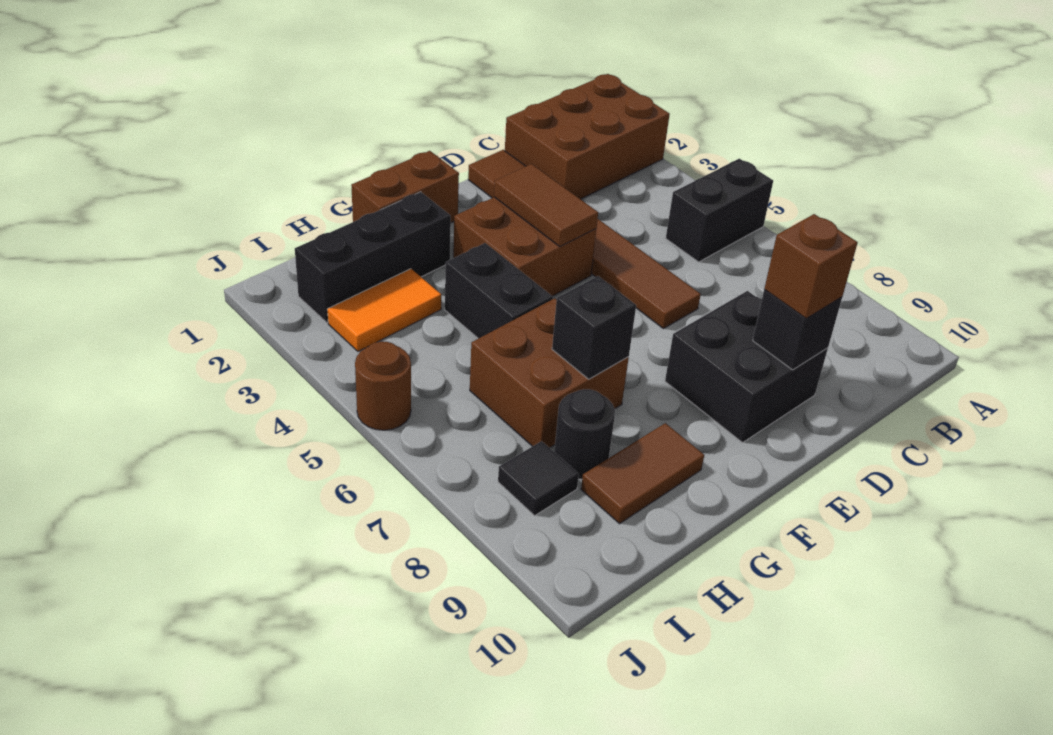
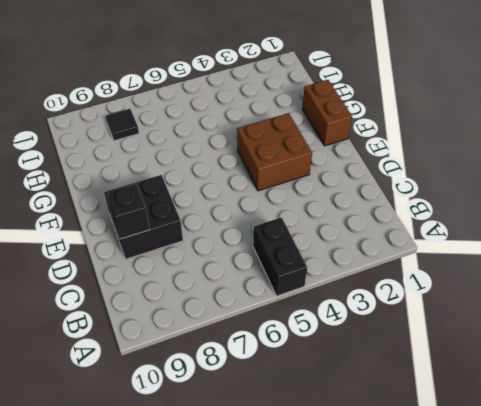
none -> brown brick A1:C2 level 1
none -> brown tile D1:D6 level 1
none -> black brick G2:I2 level 1

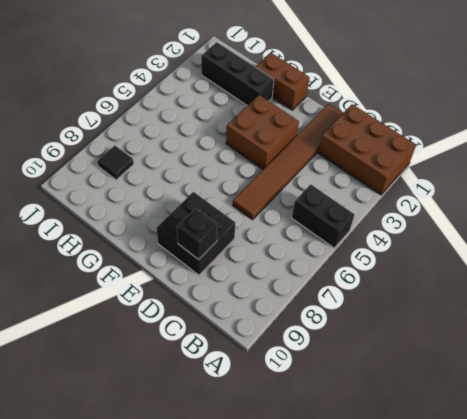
none -> black brick G4:G5 level 1
none -> brown brick G6:H7 level 1
none -> brown tile G9:H9 level 1

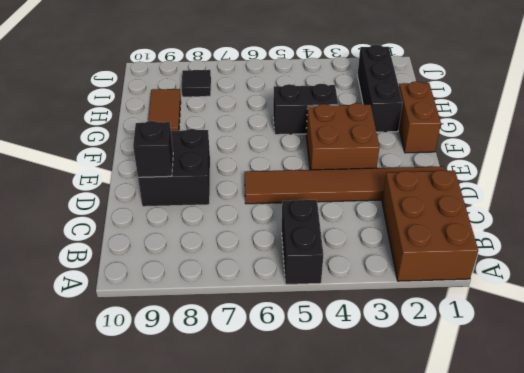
none -> brown brick G6:H7 level 1
none -> orange tile H3:I3 level 1
none -> black round brick H8 level 1

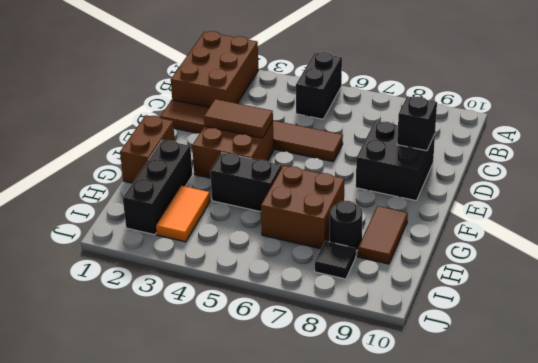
none -> brown round brick J5 level 1
none -> black brick G7 level 2
none -> brown brick D9 level 3

